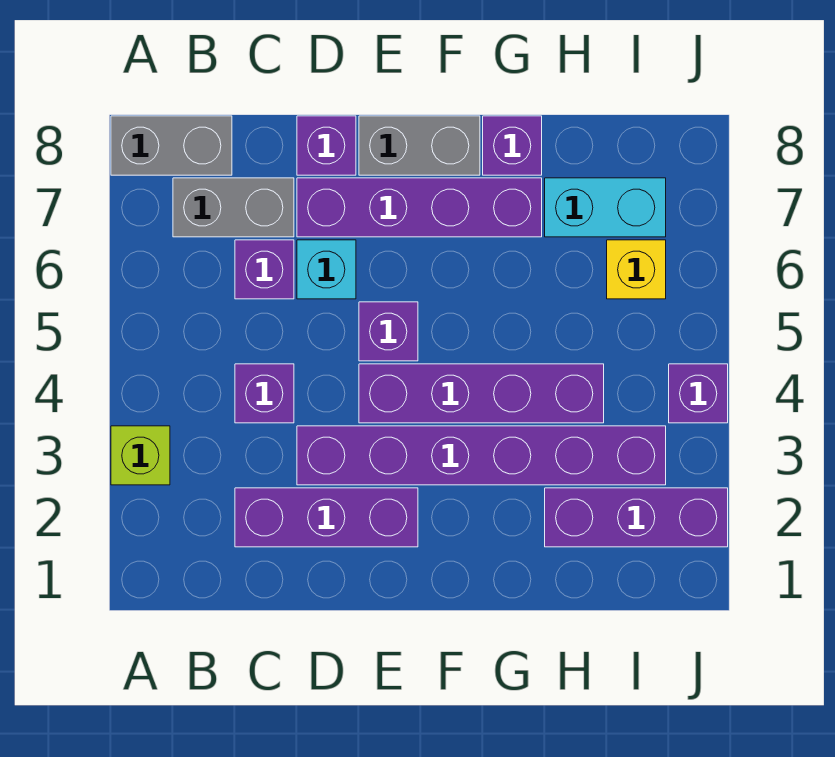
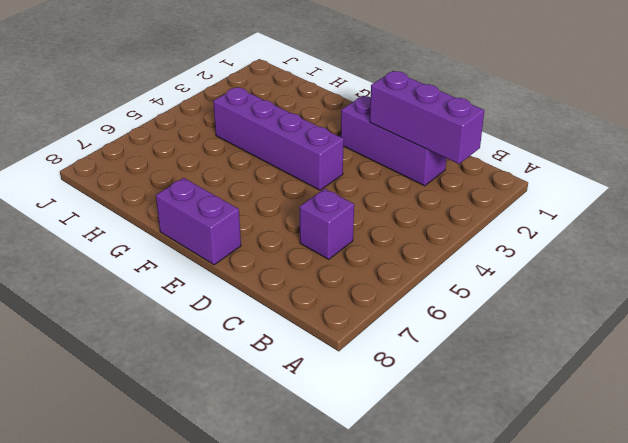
purple brick B2:D2 level 2 -> purple brick H2:J2 level 1
purple brick E8:F8 level 1 -> grey brick E8:F8 level 1
none -> lime brick A3 level 1
none -> grey brick A8:B8 level 1
none -> grey brick B7:C7 level 1

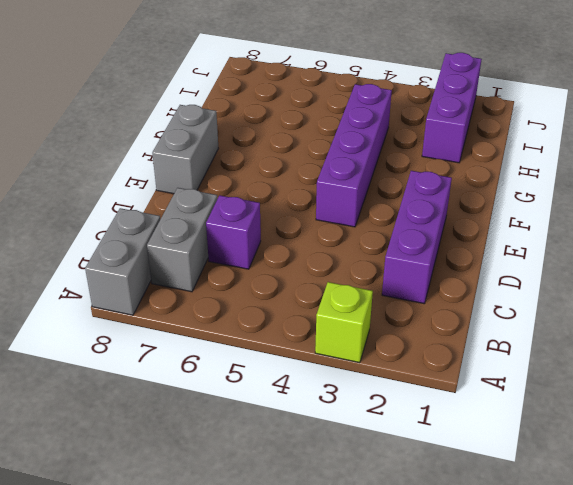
none -> purple brick C4 level 1
none -> purple brick D3:I3 level 1
none -> cyan brick D6 level 1

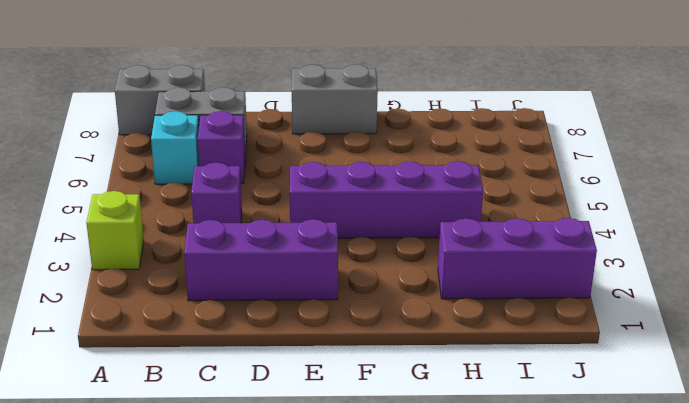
cyan brick B6 level 1 -> cyan brick D6 level 1
none -> purple brick D3:I3 level 1
none -> purple brick D7:G7 level 1
none -> purple brick D8 level 1

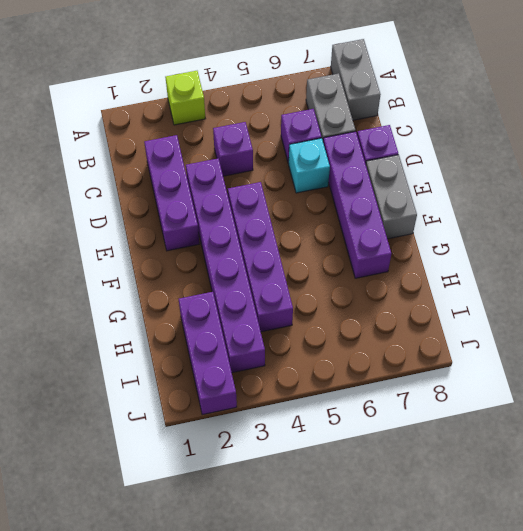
none -> purple brick E5 level 1
none -> purple brick G8 level 1
none -> cyan brick H7:I7 level 1

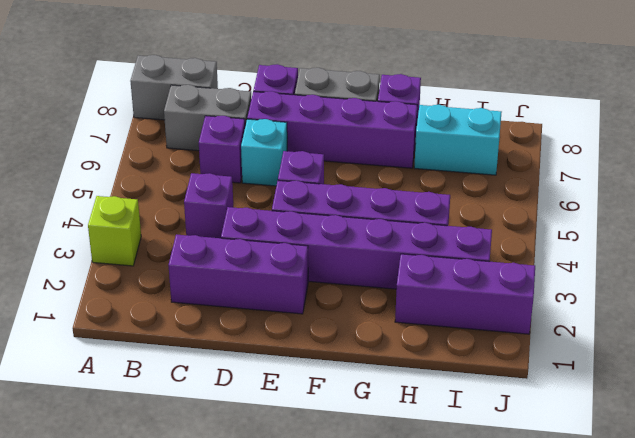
none -> yellow brick I6 level 1
none -> purple brick J4 level 1

